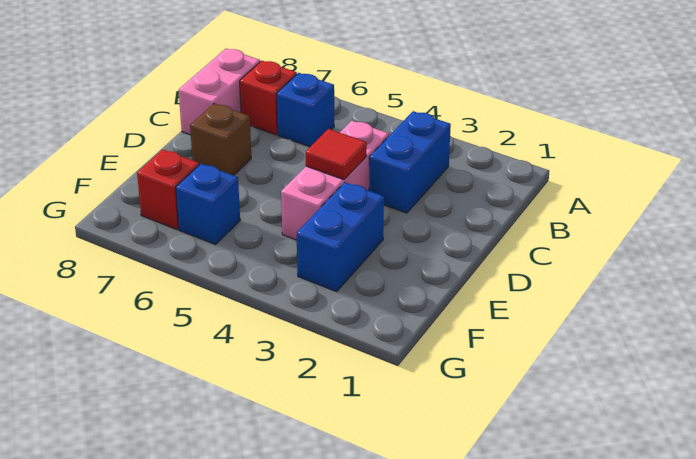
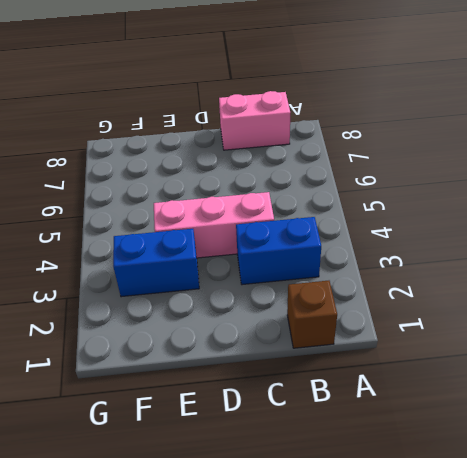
brown brick B1 level 1 -> brown brick D7 level 1
none -> blue brick B6 level 1
none -> red brick B7 level 1

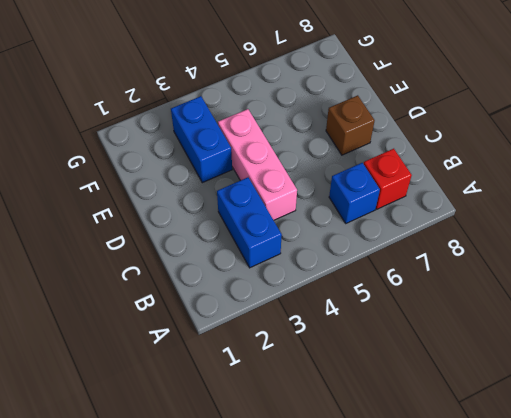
none -> pink brick B8:C8 level 1
none -> blue brick F6 level 1

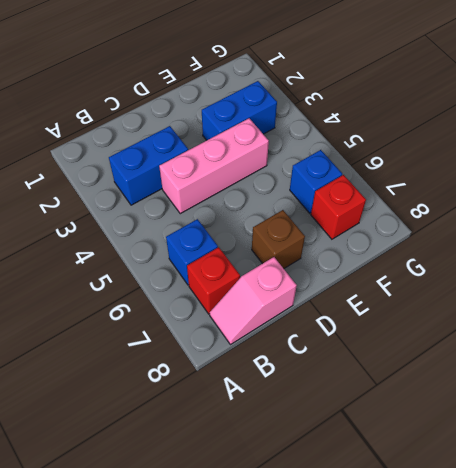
pink slope B8:C8 level 1 top C -> pink brick B8:C8 level 1
none -> red tile D4 level 2

